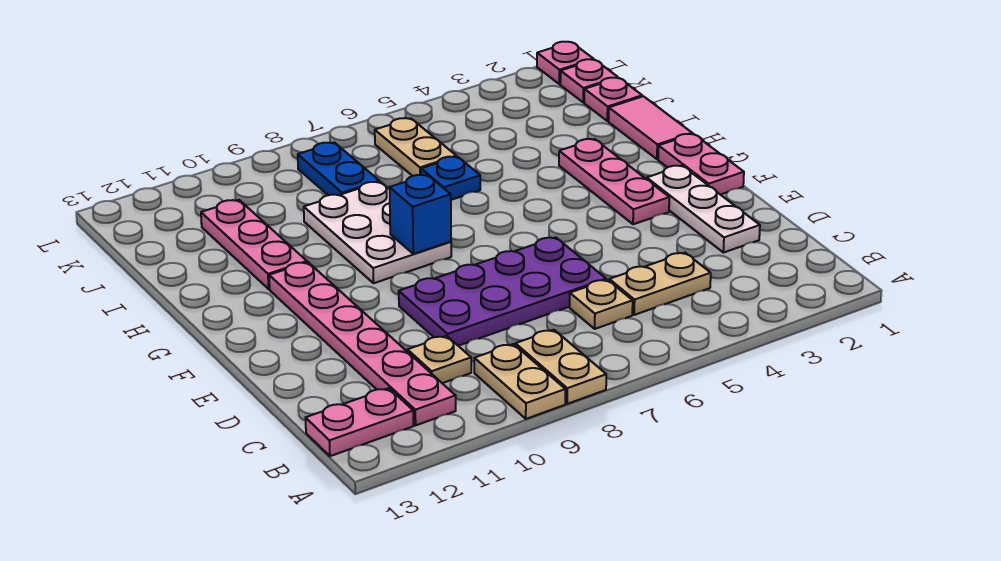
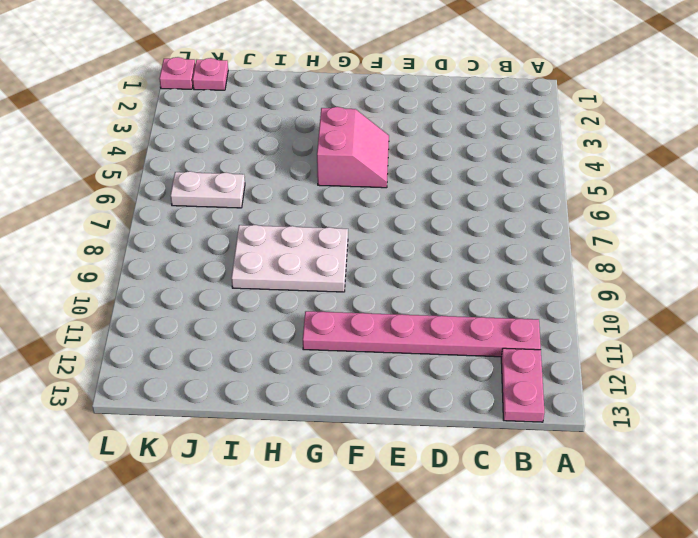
pink slope F4:G5 level 1 top G -> none
white plate J6:K6 level 1 -> tan plate J6:K6 level 1
none -> tan plate A8:B8 level 1
none -> tan plate A9:B9 level 1
none -> tan plate C4:C5 level 1

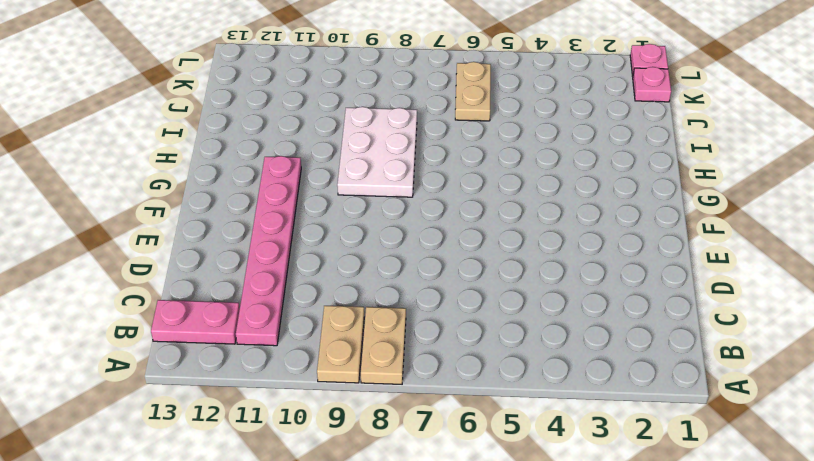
none -> tan plate C4:C5 level 1
none -> tan plate C6 level 1
none -> tan plate C10 level 1

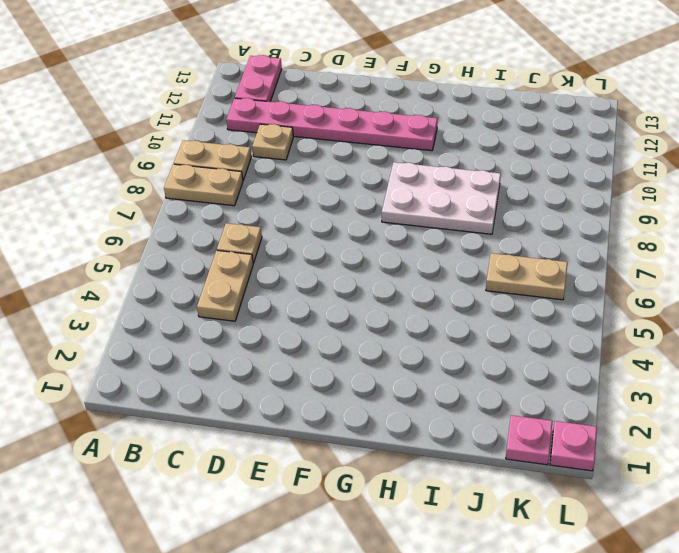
none -> white plate D2:F2 level 1
none -> purple plate D6:E9 level 1
none -> pink plate F1:G1 level 1

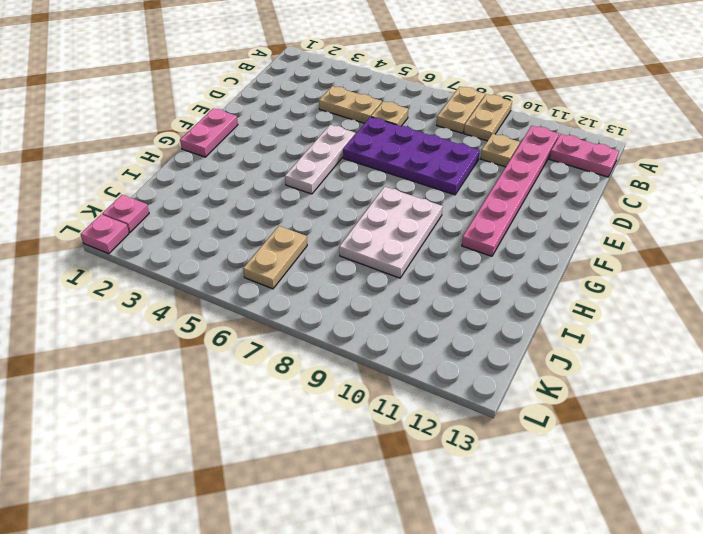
white plate E5:G5 level 1 -> white plate D2:F2 level 1
none -> pink plate F3:H3 level 1
none -> pink tile H1:I1 level 1
none -> pink plate H11:J11 level 1

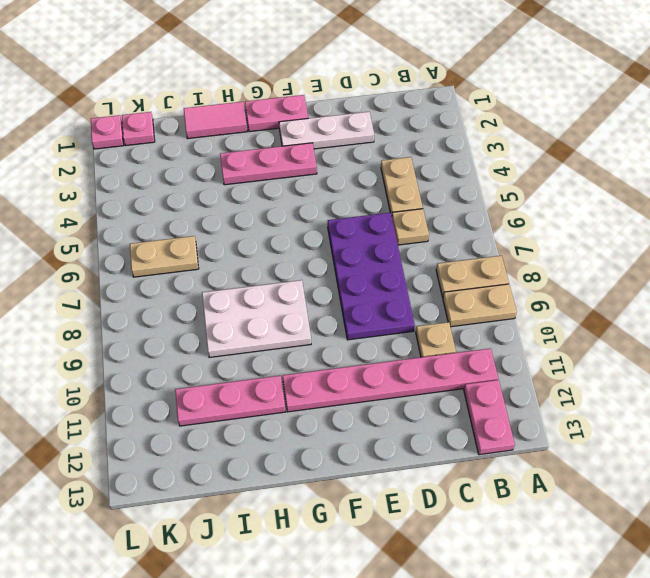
none -> blue plate I6 level 1
none -> pink plate J1 level 1
none -> blue plate J8:K8 level 1

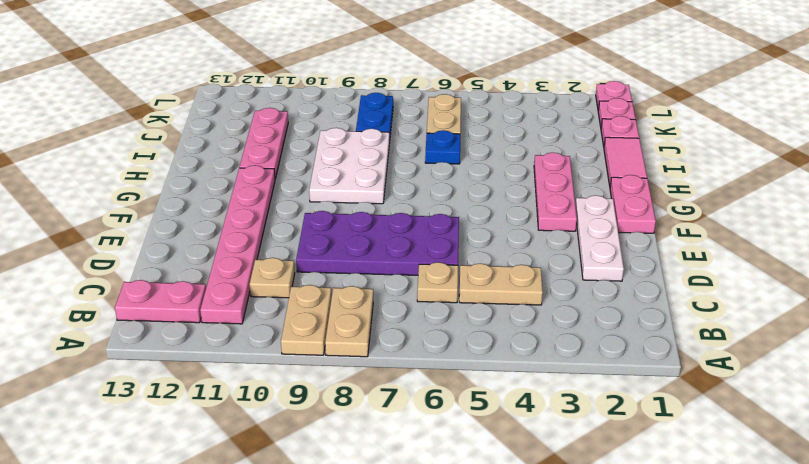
none -> blue brick G8 level 2

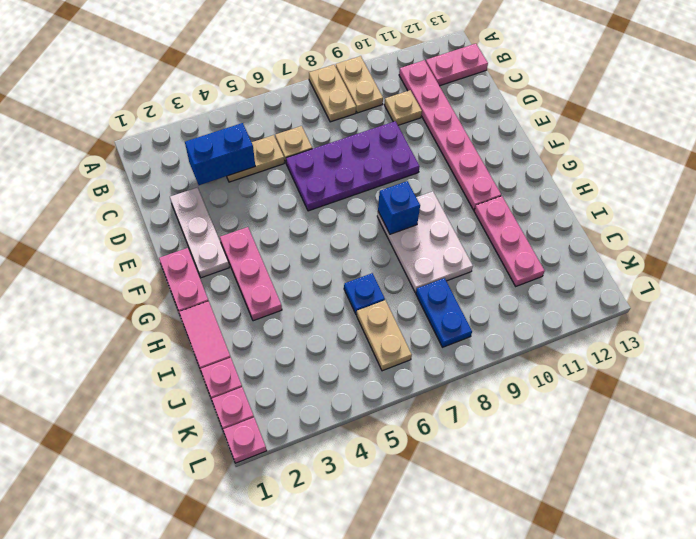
blue brick C3:C4 level 2 -> none

